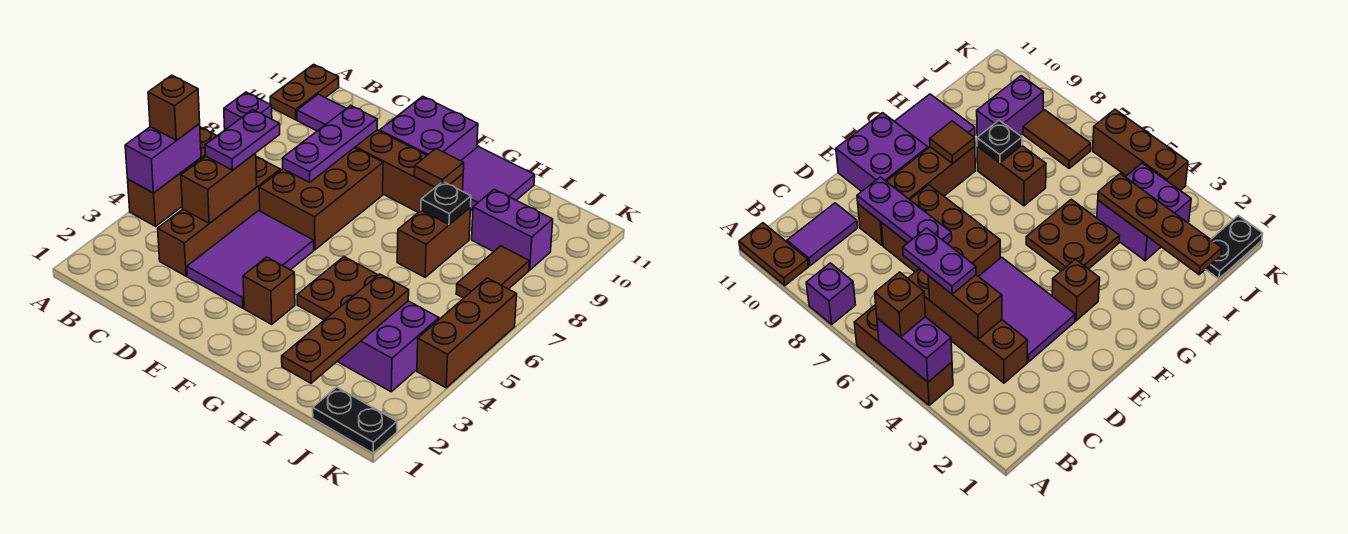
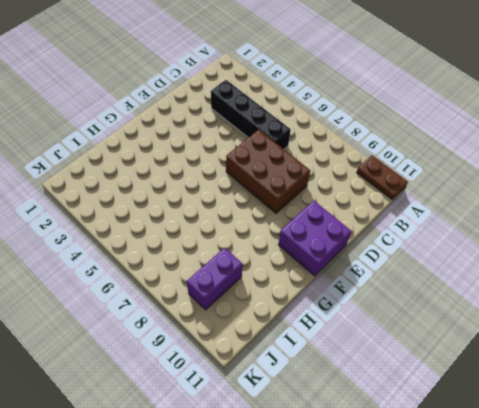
black brick C3:C6 level 1 -> brown brick C3:C6 level 1
none -> brown brick A4:A6 level 1
none -> purple brick A8 level 1
none -> purple tile B10:C10 level 1

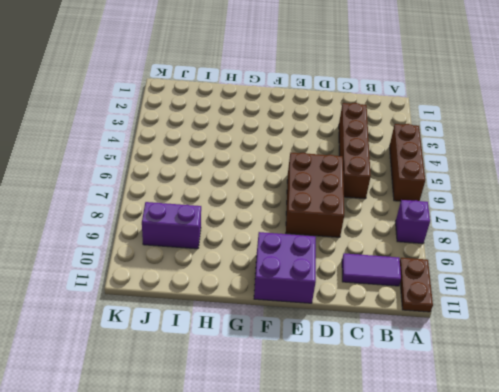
none -> purple tile D3:E5 level 1
none -> brown brick D9:G9 level 1
none -> brown brick F3 level 1

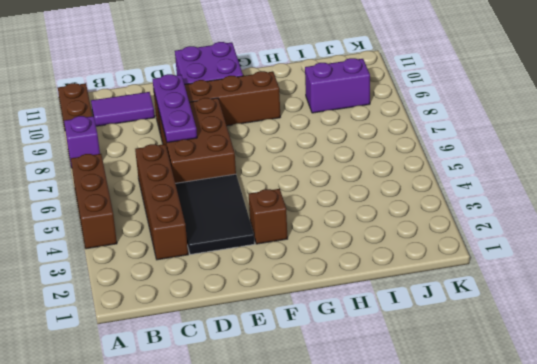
black tile D3:E5 level 1 -> purple tile D3:E5 level 1
none -> brown plate G4:H5 level 1
none -> purple tile G10:H11 level 1
none -> brown brick H7:H8 level 1

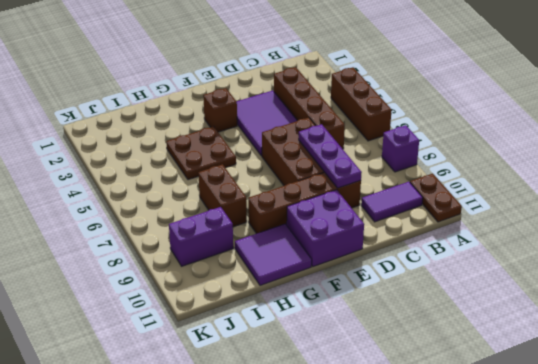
none -> purple brick I3:J4 level 1
none -> black plate J1:K1 level 1
none -> brown tile J7:J8 level 1

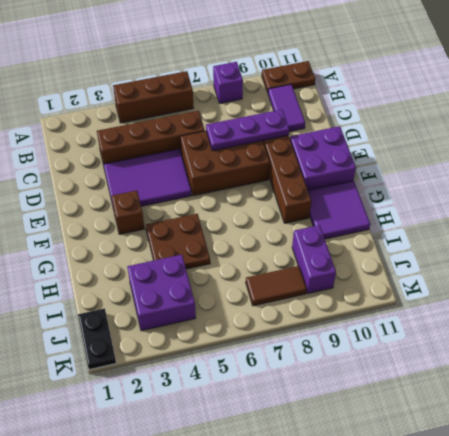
none -> brown brick H7:H8 level 1
none -> brown brick K4:K6 level 1
none -> purple brick A4:A5 level 2

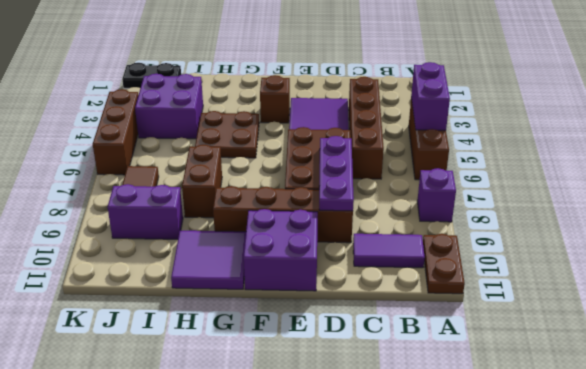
none -> brown brick C4:C5 level 2
none -> brown tile G9 level 2
none -> black plate H8 level 2

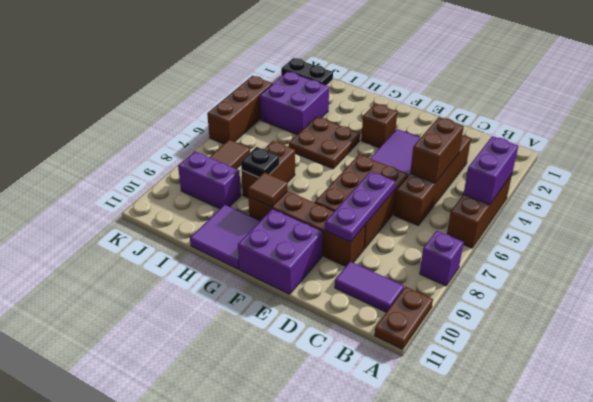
none -> brown plate I1:I4 level 2
none -> brown brick A5 level 3
none -> purple plate C5:C6 level 3

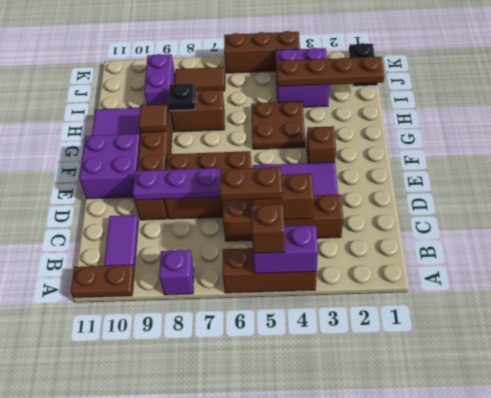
brown plate C5:C6 level 3 -> purple plate C5:C6 level 3

